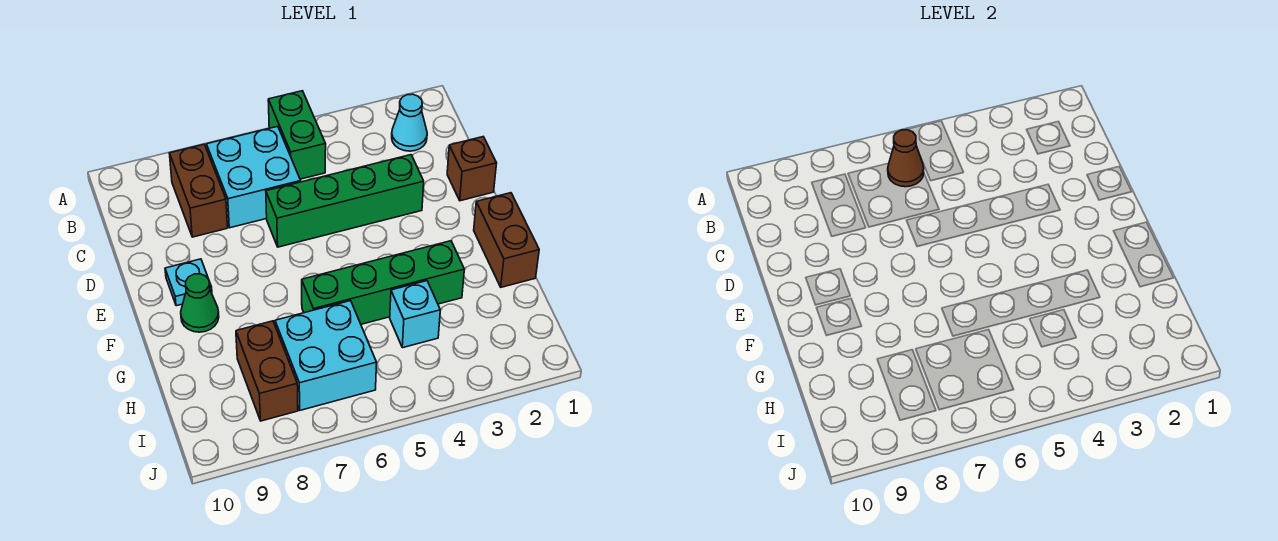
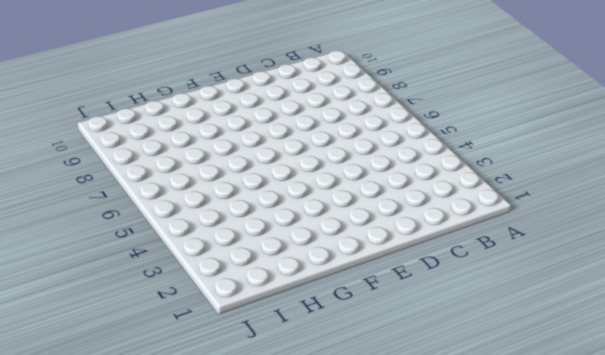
none -> green brick A5:B5 level 1
none -> cyan cone B2 level 1
none -> cyan brick B6:C7 level 1

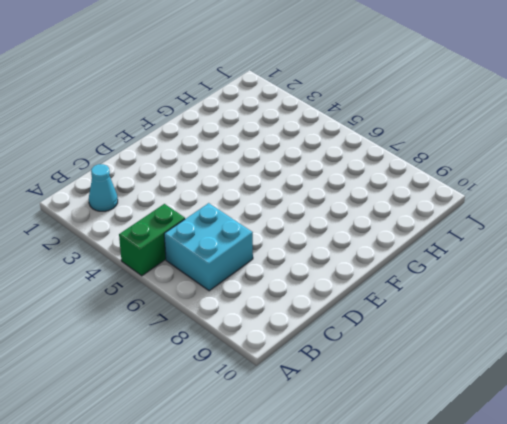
none -> brown brick B8:C8 level 1
none -> brown brick D1 level 1
none -> green brick D3:D6 level 1

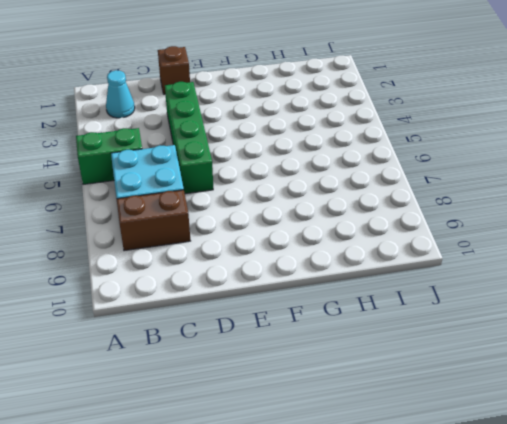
none -> cyan plate E9 level 1
none -> brown brick F1:G1 level 1
none -> green cone F9 level 1

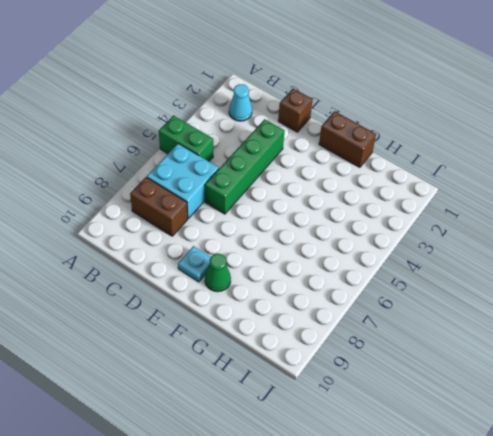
none -> green brick G3:G6 level 1
none -> cyan brick H4 level 1
none -> cyan brick H6:I7 level 1

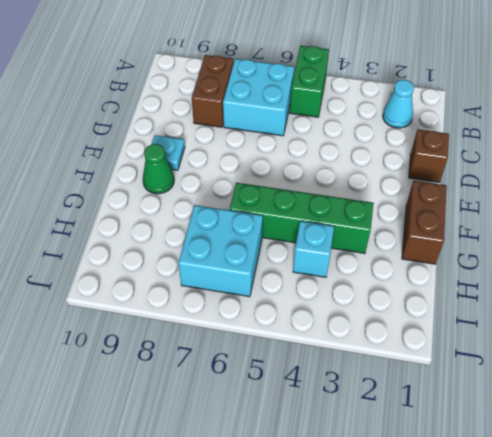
none -> green brick D3:D6 level 1
none -> brown brick H8:I8 level 1
none -> brown cone B6 level 2

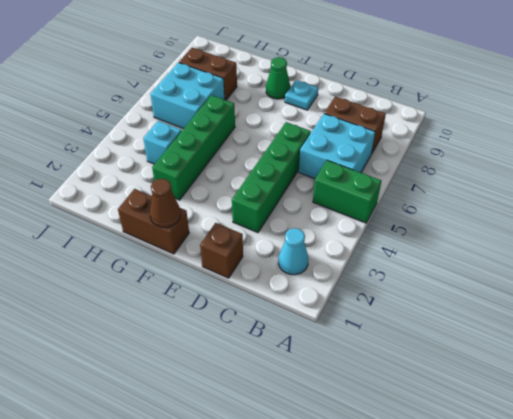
brown cone F1 level 2 -> brown cone B6 level 2

